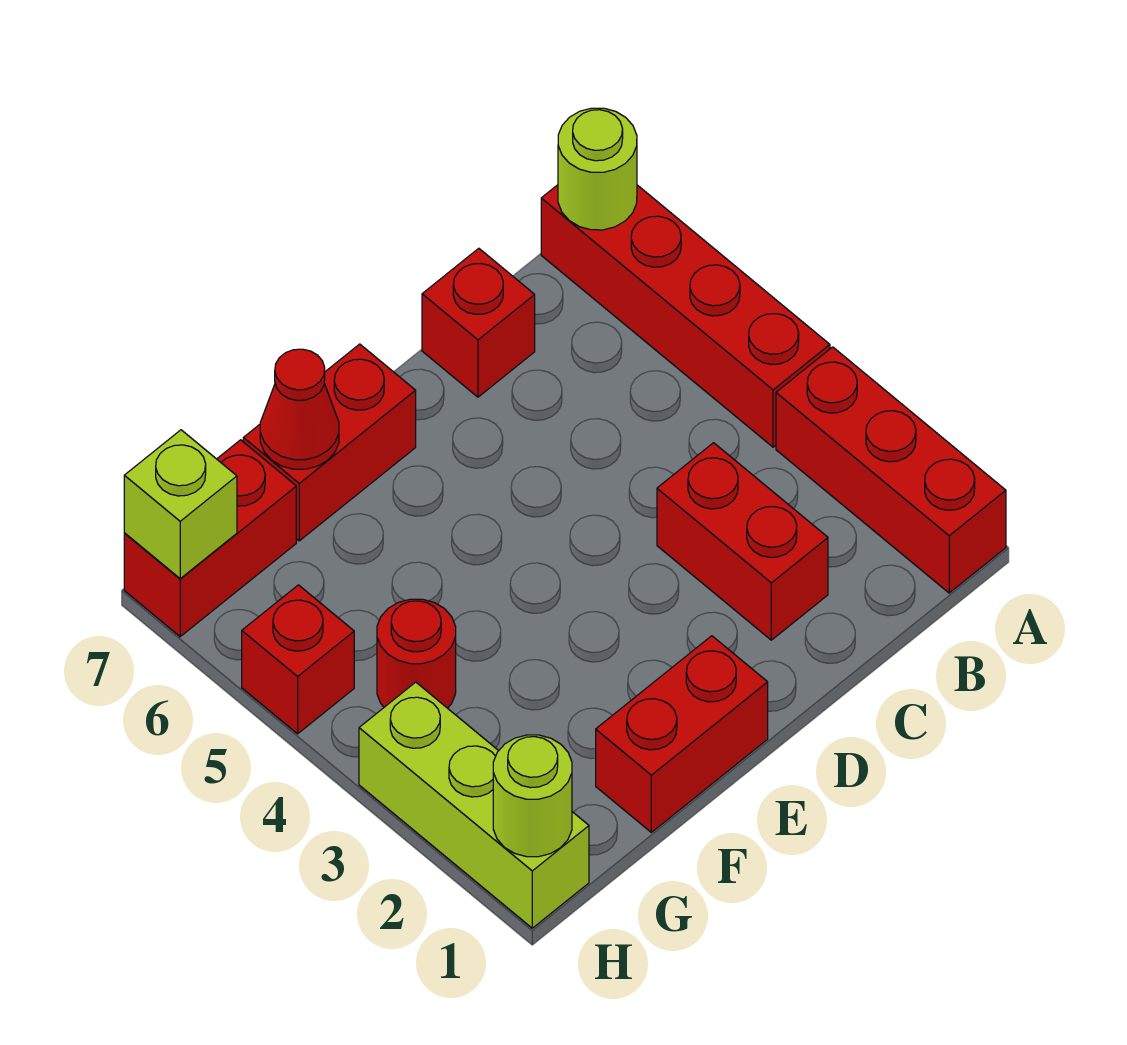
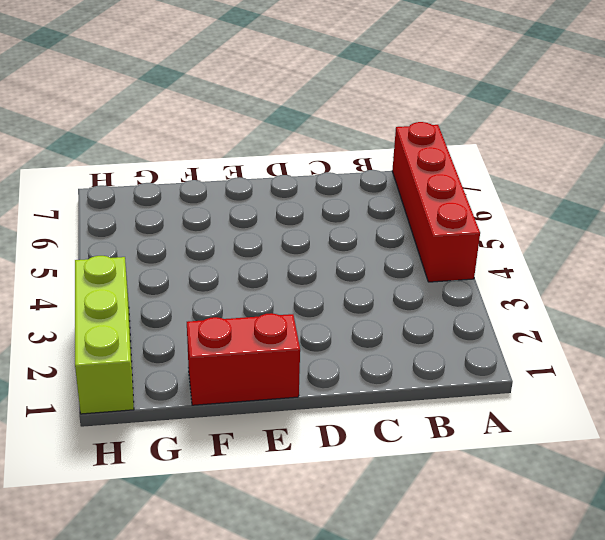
none -> red brick A1:A3 level 1
none -> red brick C2:C3 level 1
none -> red brick C7 level 1

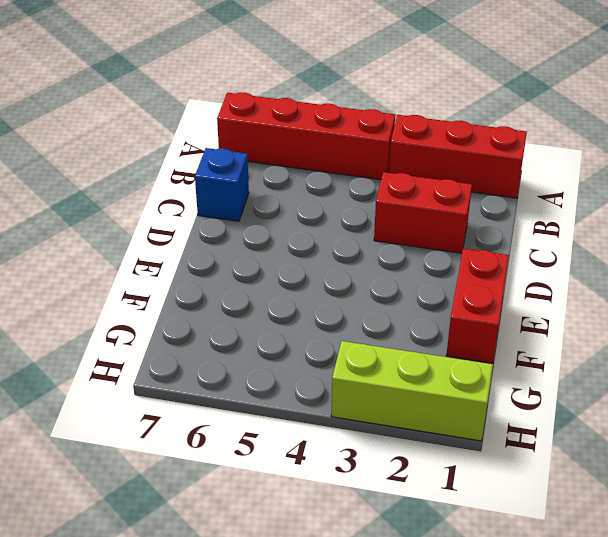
blue brick C7 level 1 -> red brick C7 level 1
none -> red brick E7:F7 level 1
none -> red round brick G4 level 1
none -> red brick G7:H7 level 1

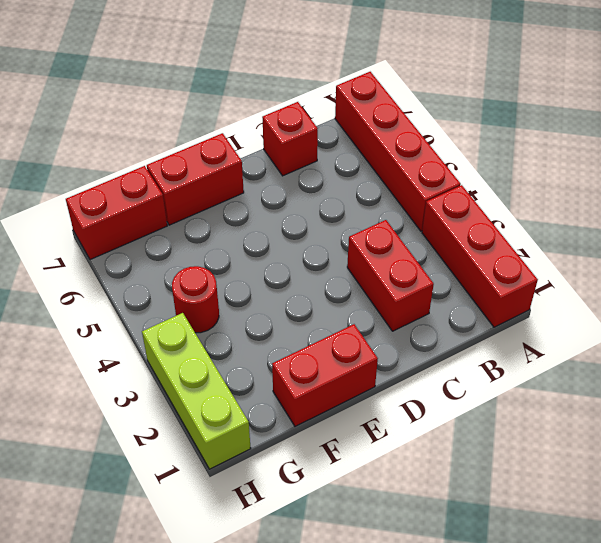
none -> red brick H5 level 1
none -> lime round brick A7 level 2
none -> red cone F7 level 2

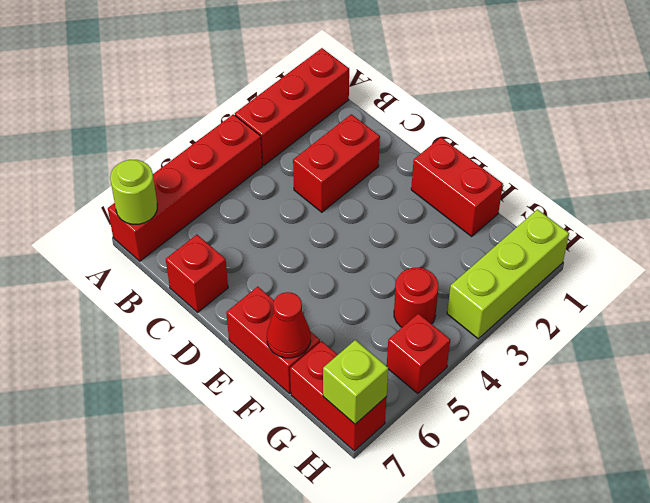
none -> lime round brick H1 level 2

